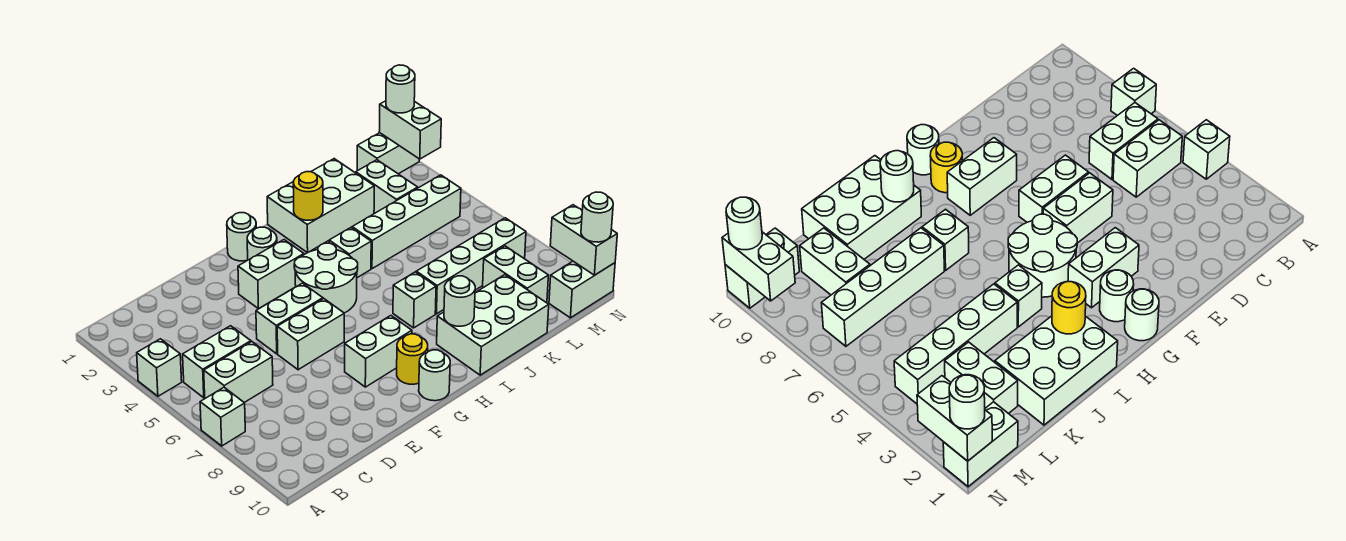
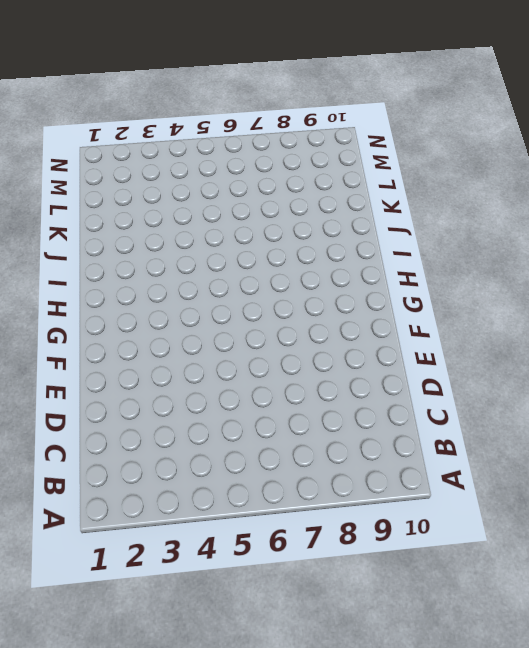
none -> white brick A4 level 1
none -> white brick A7 level 1
none -> white brick B5:C5 level 1

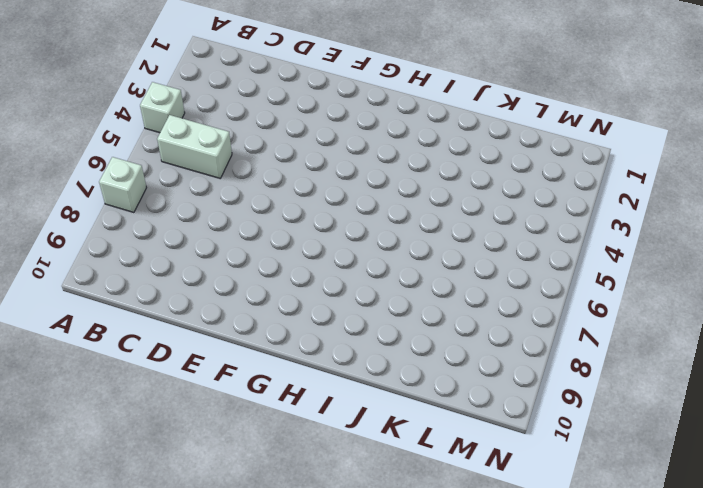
none -> white brick B6:C6 level 1
none -> white brick E5:F5 level 1
none -> white brick E6:F6 level 1

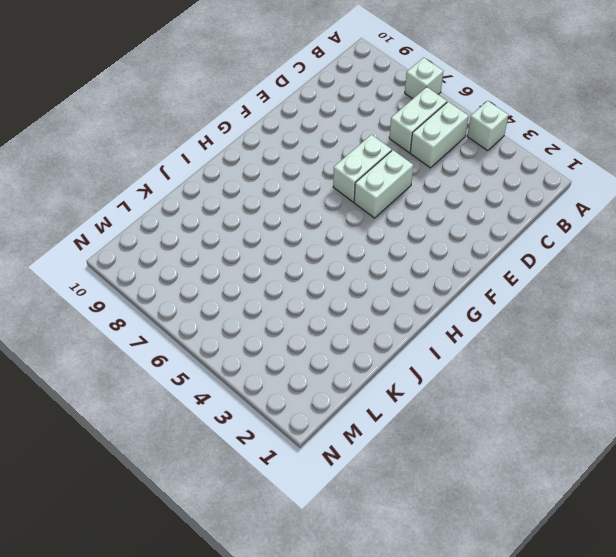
none -> white brick F3:G3 level 1
none -> white brick F8:G8 level 1
none -> white round brick G1 level 1

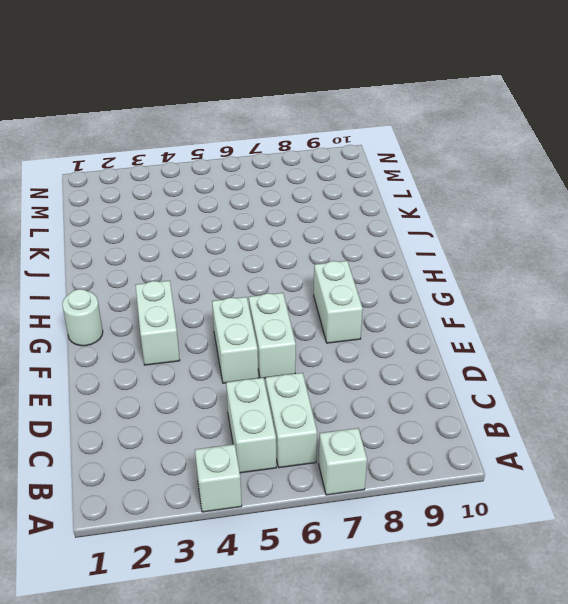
none -> white round brick G2 level 1
none -> white round brick G4:H5 level 1
none -> yellow round brick G9 level 1

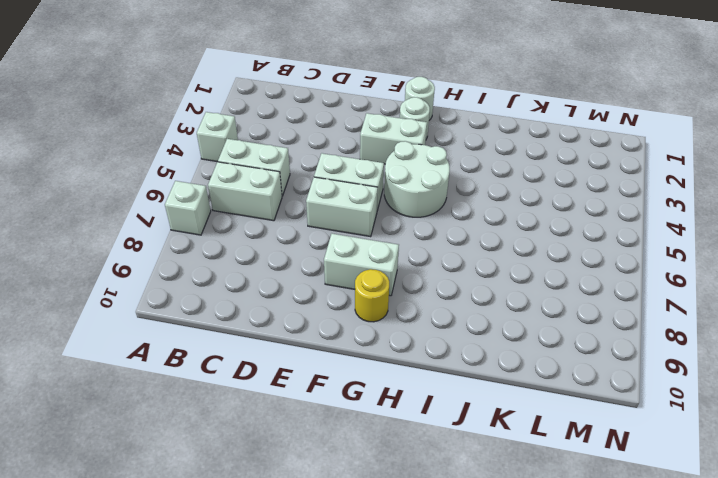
none -> white round brick G10 level 1
none -> white brick I1:K2 level 1
none -> white brick I4 level 1

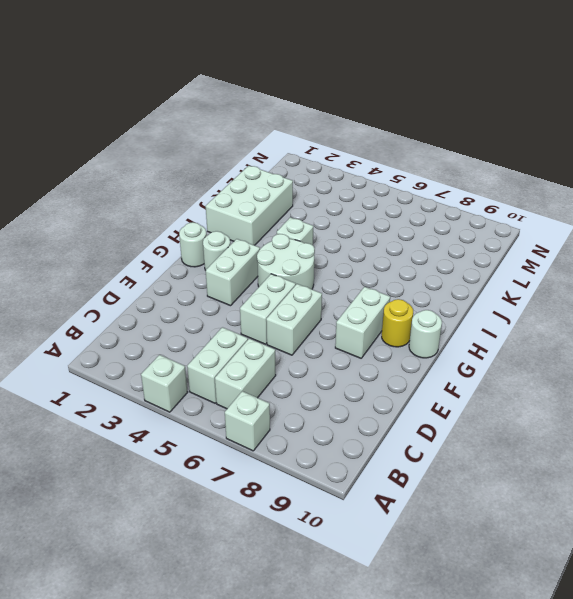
none -> white brick I7 level 1
none -> white brick I9:K10 level 1
none -> white brick J4:M4 level 1

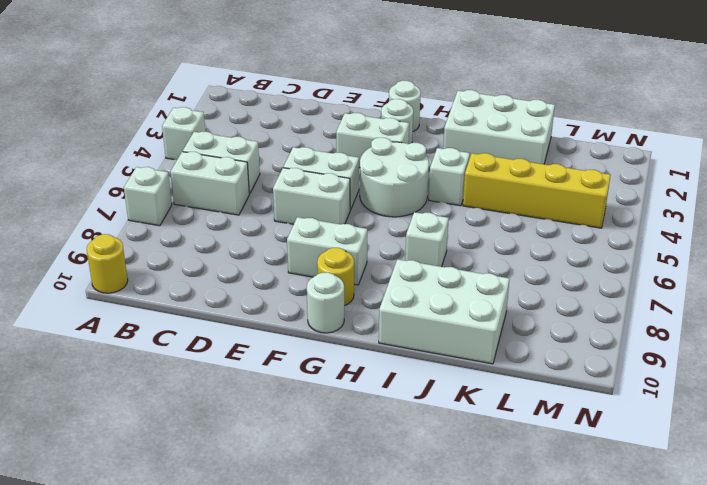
yellow round brick A10 level 1 -> yellow round brick I2 level 2
yellow brick J4:M4 level 1 -> white brick J4:M4 level 1
none -> white brick J7:M7 level 1
none -> white brick L2:L3 level 1
none -> white brick L8:L9 level 1

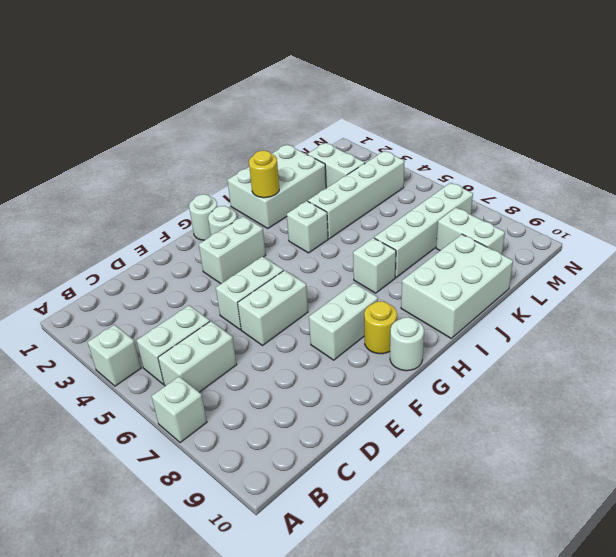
none -> white round brick G4:H5 level 1
none -> white brick M1:N1 level 1
none -> white brick M10:N10 level 1

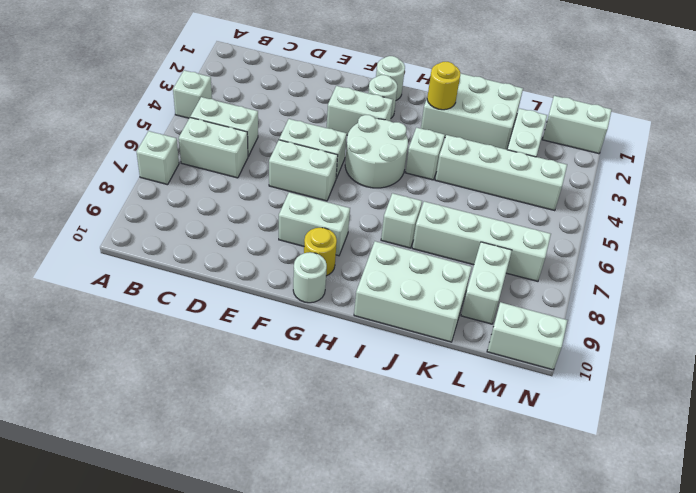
none -> white round brick I9 level 2
none -> white brick N1:N2 level 2
none -> white brick N9:N10 level 2

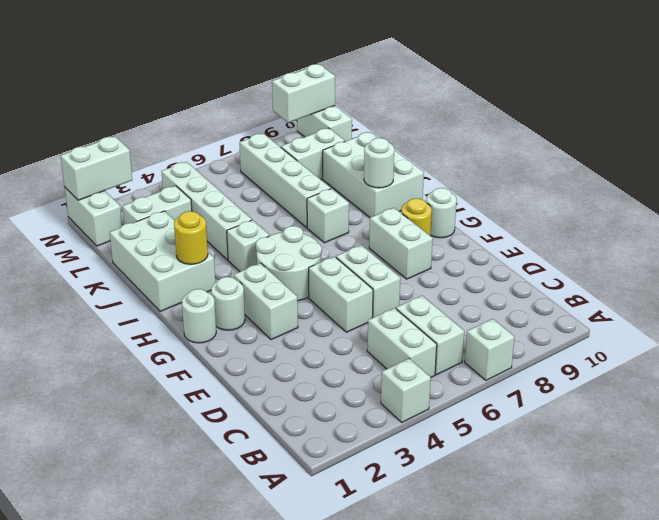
none -> white round brick N1 level 3
none -> white round brick N10 level 3

